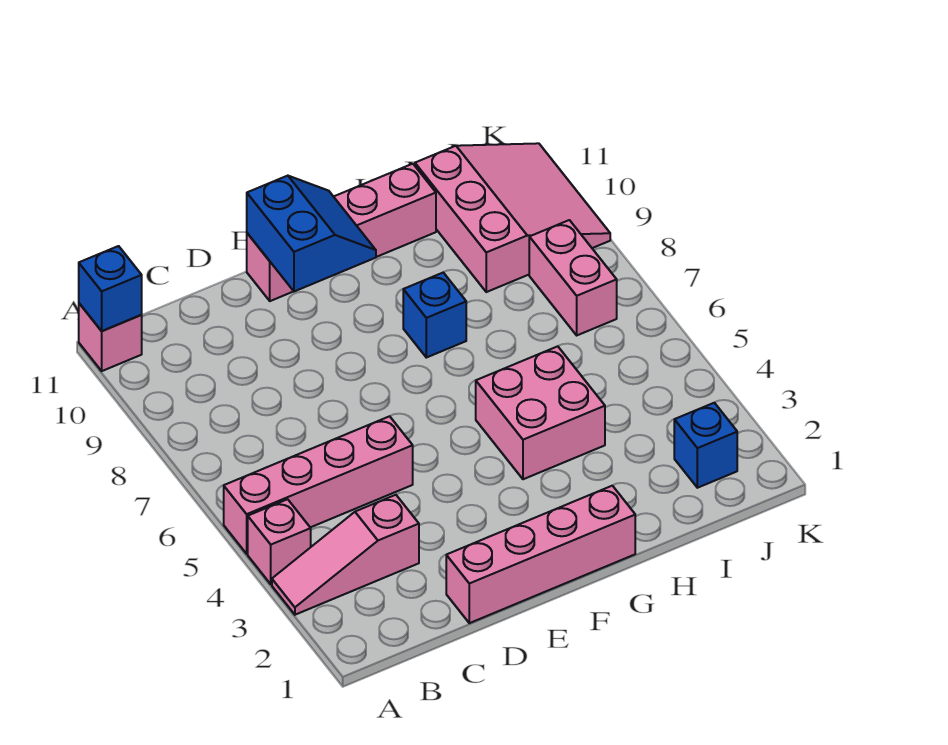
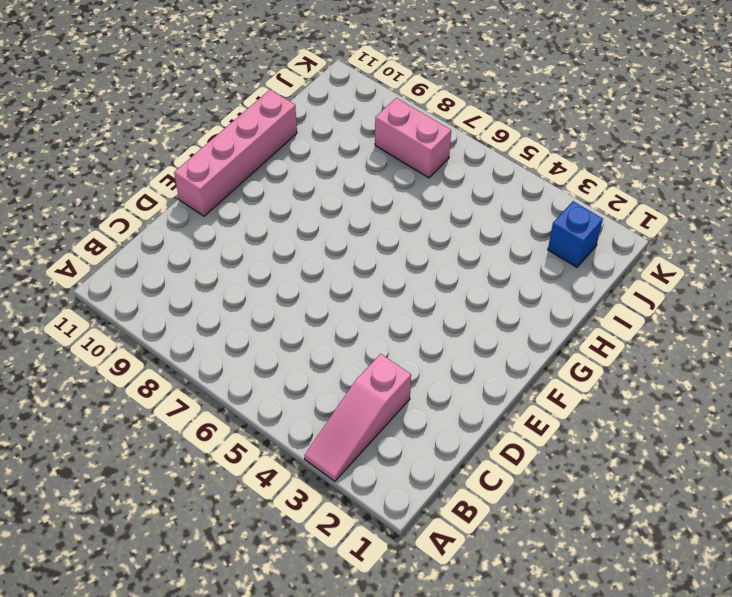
none -> pink brick A4 level 1
none -> pink brick A5:D5 level 1
none -> pink brick A11 level 1

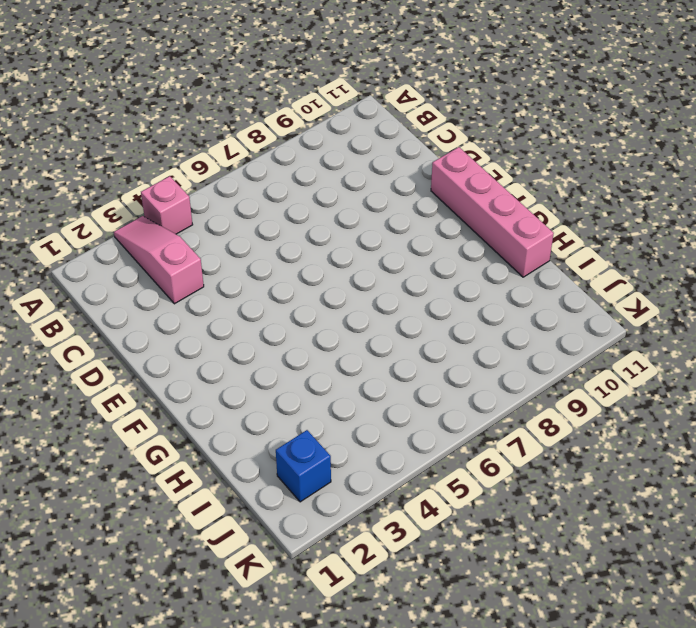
none -> pink brick A5:D5 level 1
none -> pink brick A11 level 1
none -> pink brick D1:G1 level 1

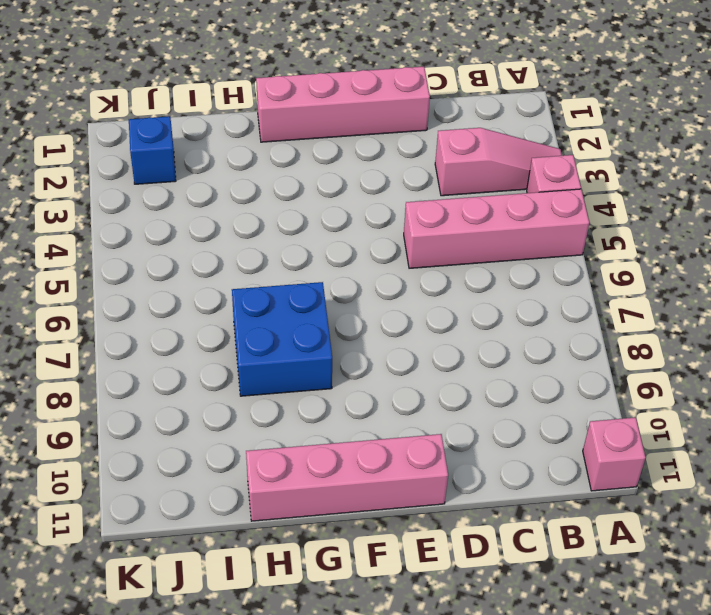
blue brick G7:H8 level 1 -> blue brick G8 level 1
none -> pink brick G4:H5 level 1
none -> pink slope I9:K11 level 1 top I
none -> pink brick J7:J8 level 1

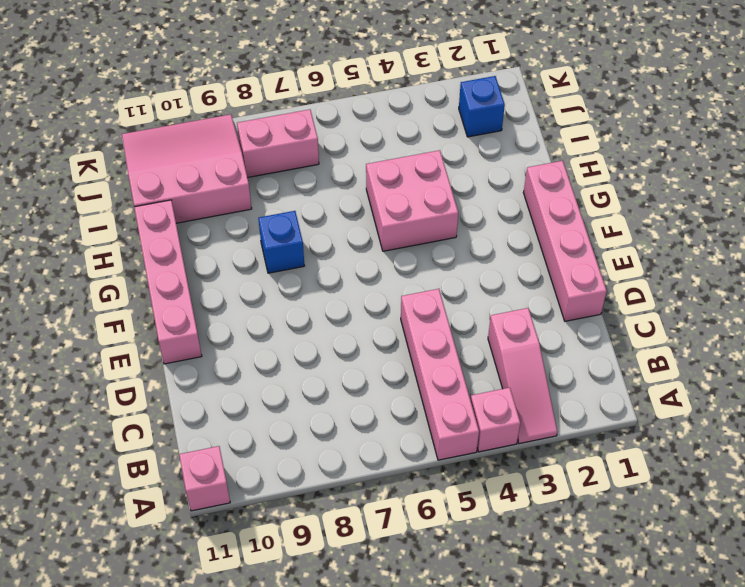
none -> blue brick A11 level 2
none -> blue slope E10:F11 level 2 top E

